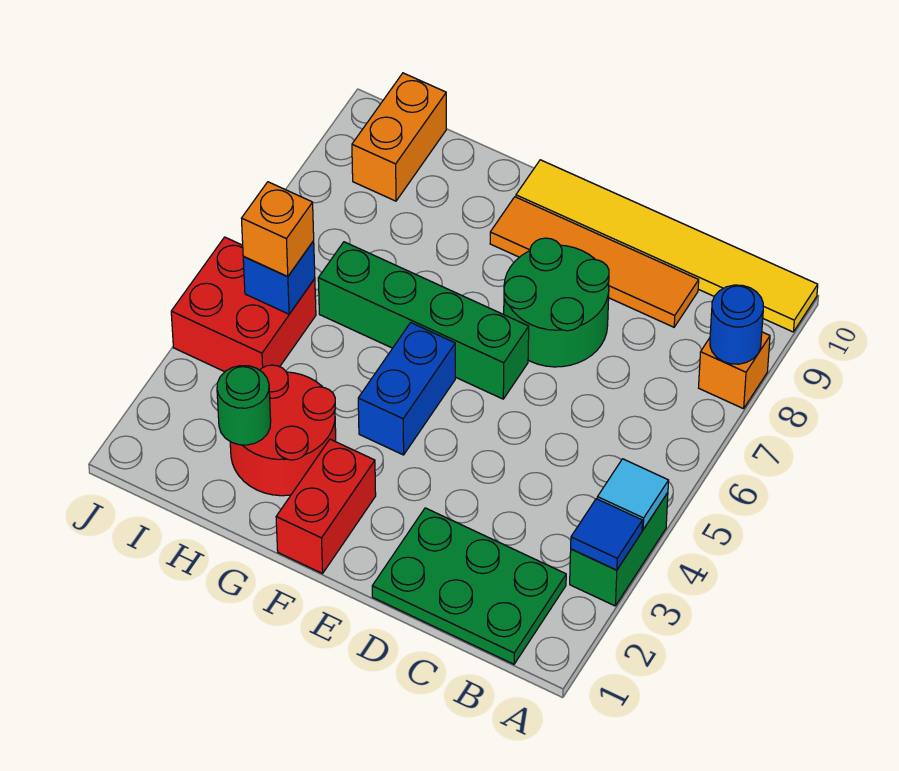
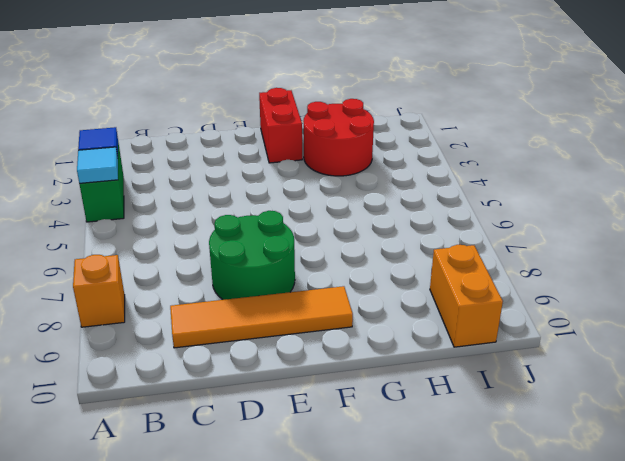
none -> yellow tile A10:F10 level 1
none -> green plate B1:D2 level 1
none -> green brick E6:H6 level 1

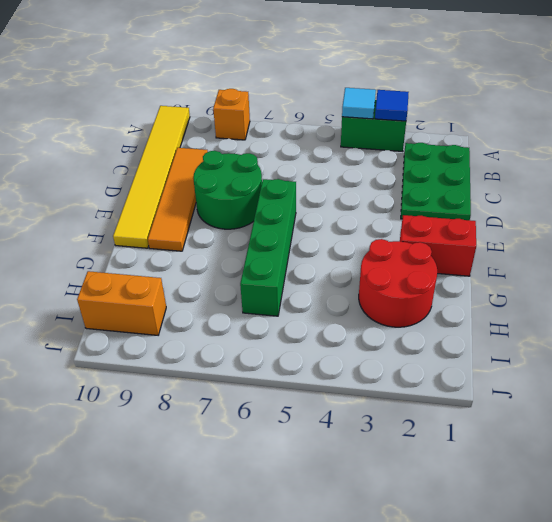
none -> blue brick F4:F5 level 1
none -> red brick I4:J5 level 1
none -> blue round brick A8 level 2

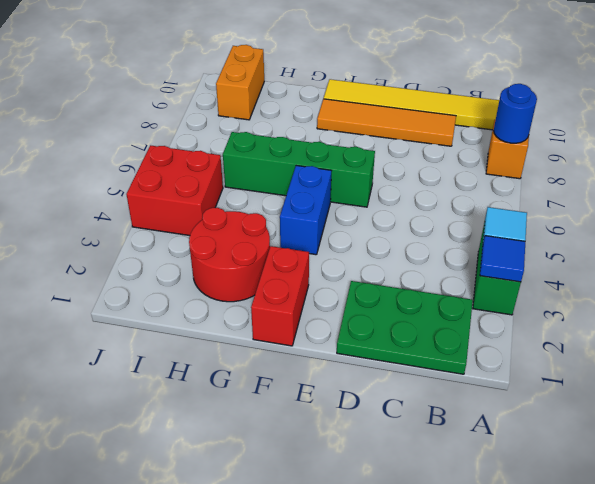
none -> green round brick D7:E8 level 1
none -> green round brick H2 level 2
none -> blue brick I5 level 2

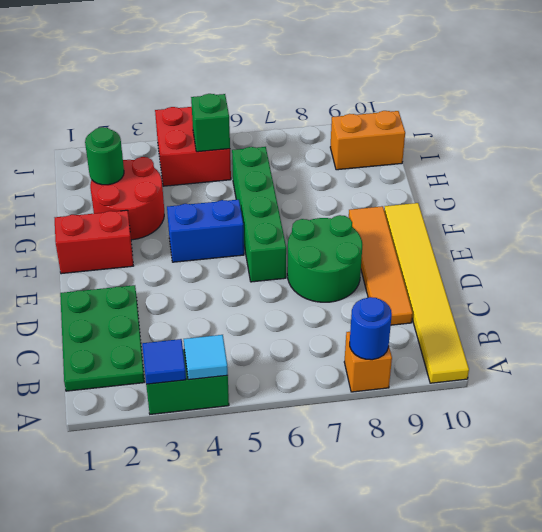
green brick I5 level 2 -> blue brick I5 level 2
none -> orange brick I5 level 3

